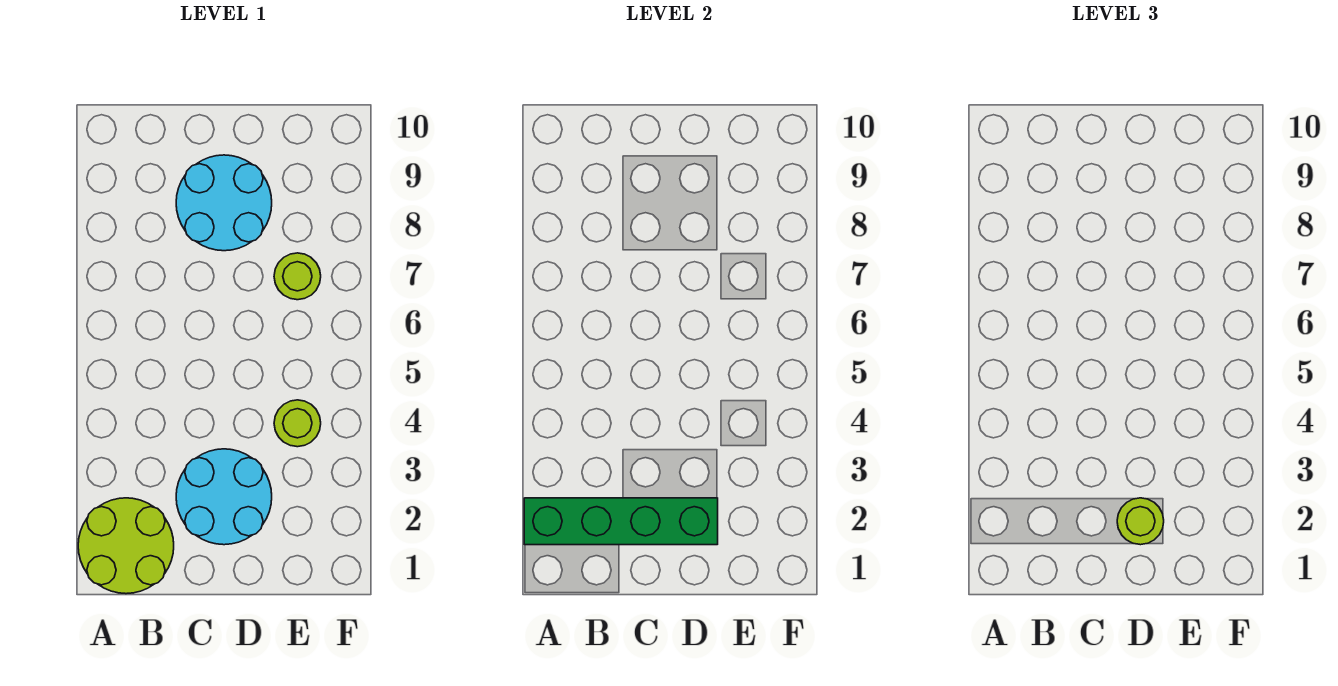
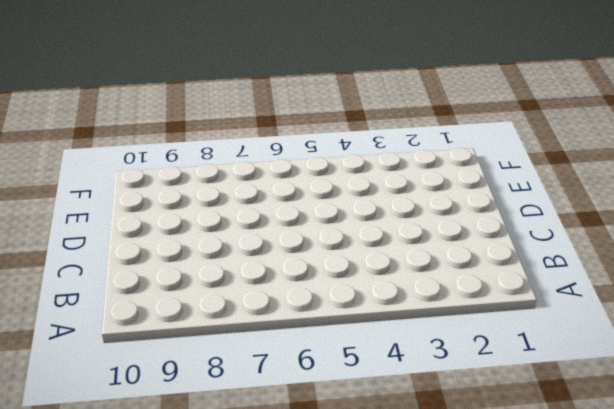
none -> lime round brick A1:B2 level 1
none -> cyan round brick C2:D3 level 1

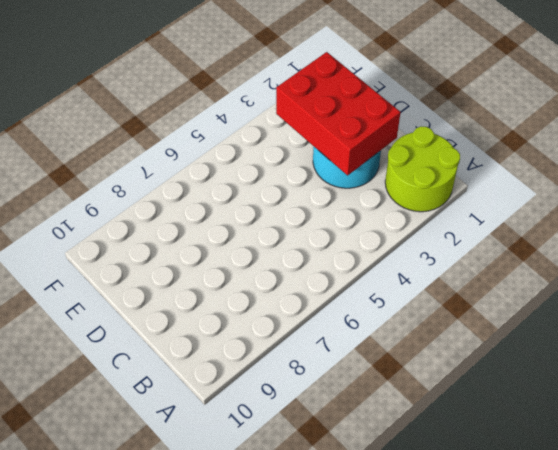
red brick C2:E3 level 2 -> green brick A2:D2 level 2
none -> cyan round brick C8:D9 level 1
none -> lime round brick E4 level 1

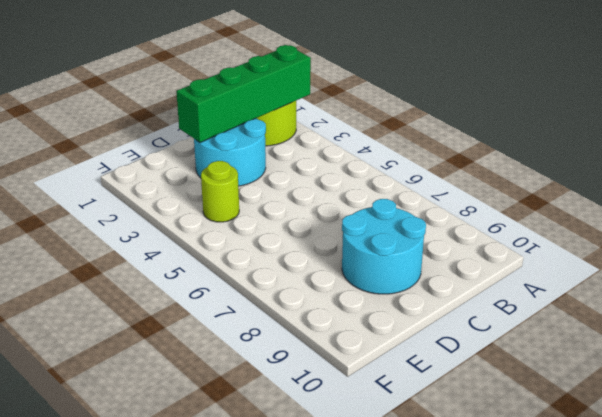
none -> lime round brick E7 level 1
none -> lime round brick D2 level 3

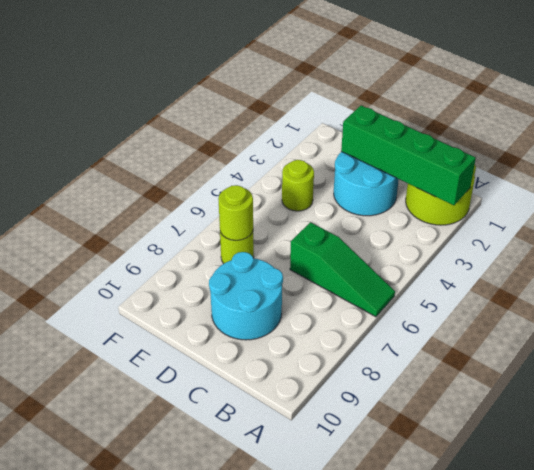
green slope A6:C6 level 1 top C -> none
lime round brick E7 level 2 -> lime round brick D2 level 3

